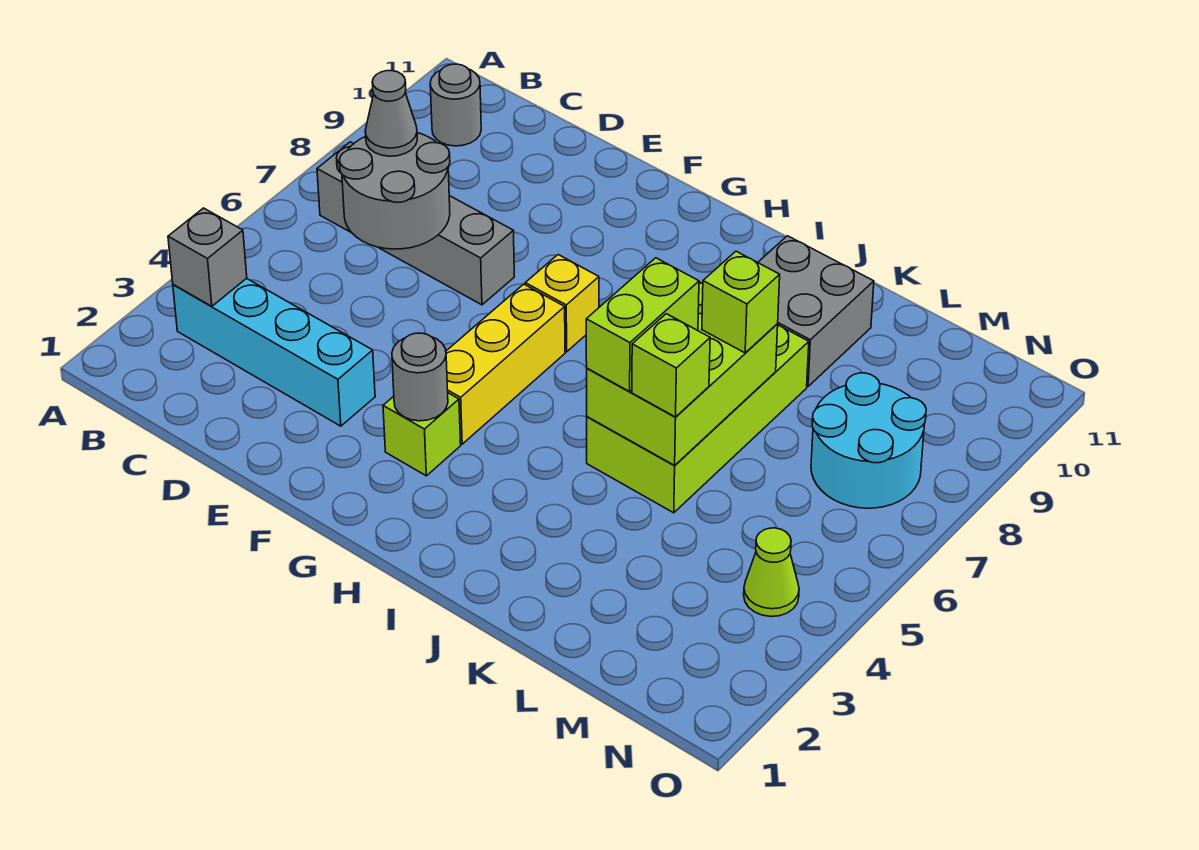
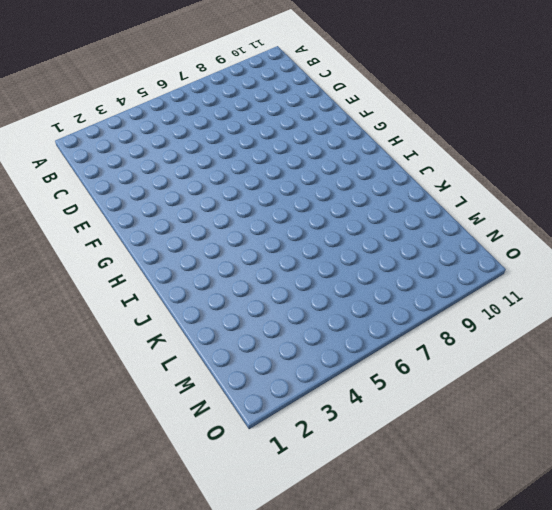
none -> cyan brick B3:E3 level 1
none -> grey brick B7:E7 level 1
none -> grey round brick B10 level 1

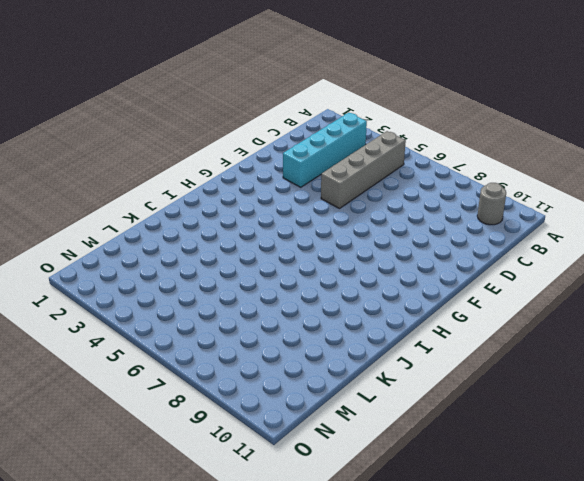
grey brick B5:E5 level 1 -> grey brick B7:E7 level 1
none -> lime brick G3 level 1
none -> yellow brick G4:G6 level 1
none -> yellow brick G7 level 1

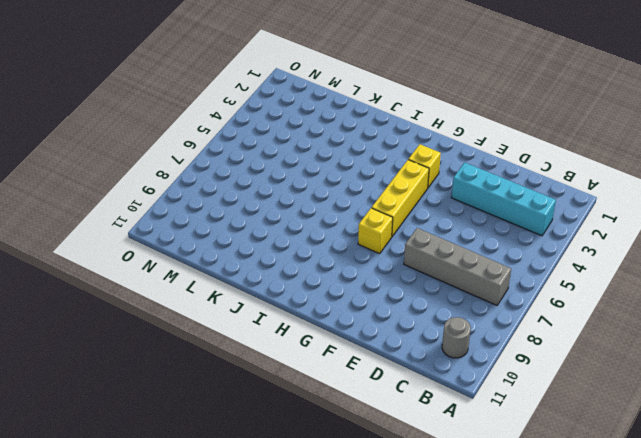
yellow brick G3 level 1 -> lime brick G3 level 1
none -> lime brick J5:K8 level 1
none -> grey brick J9:K10 level 1
none -> cyan round brick M7:N8 level 1

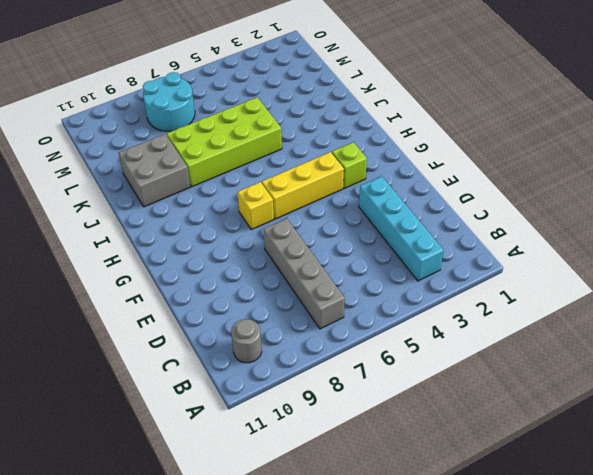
none -> lime cone N4 level 1
none -> grey brick B3 level 2
none -> grey round brick C6:D7 level 2

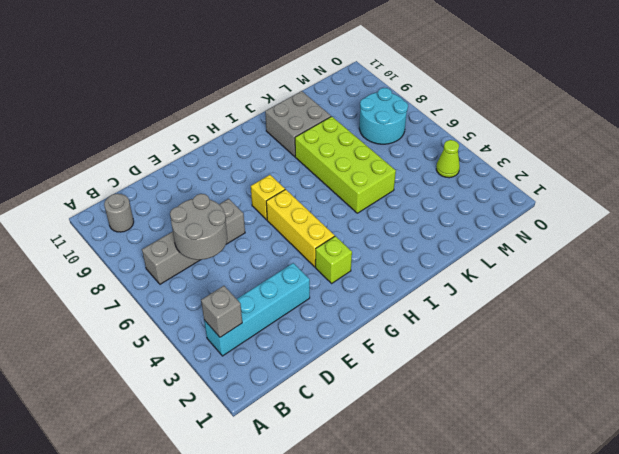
none -> grey round brick G3 level 2
none -> lime brick J5:K7 level 2
none -> grey cone C7 level 3

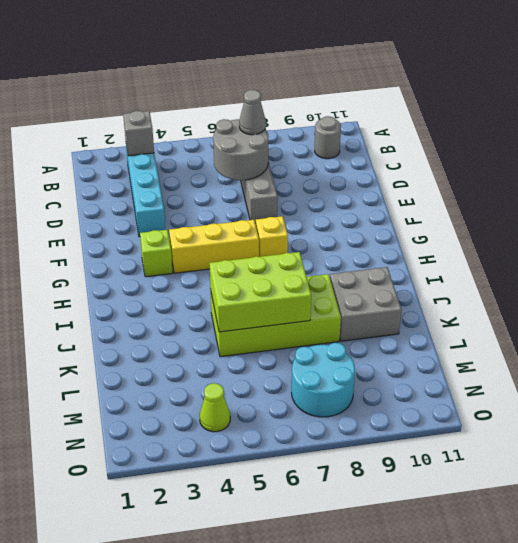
none -> grey round brick G3 level 2
none -> lime brick J5:J6 level 3
none -> lime brick K5 level 3

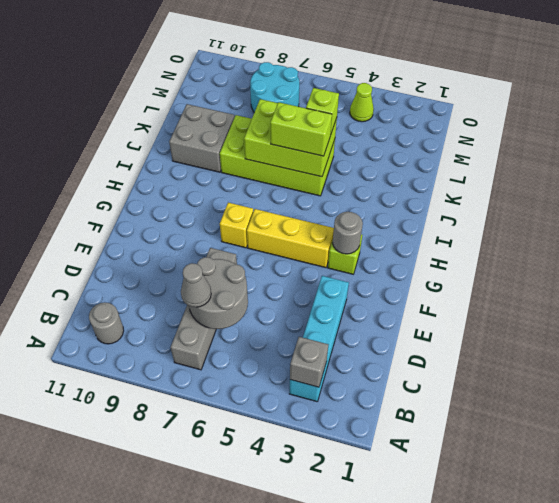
none -> lime brick K7 level 3

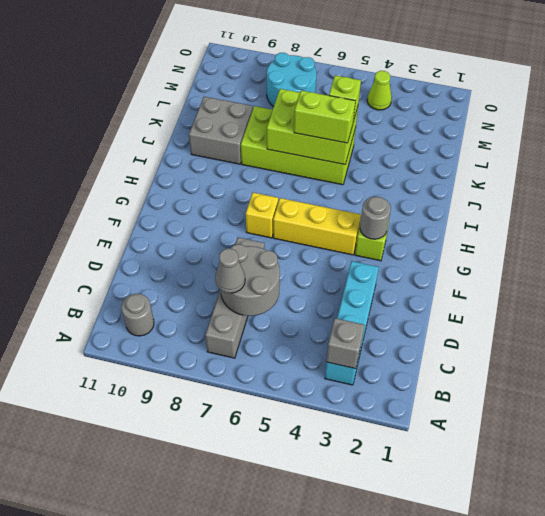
none -> lime brick K7 level 3

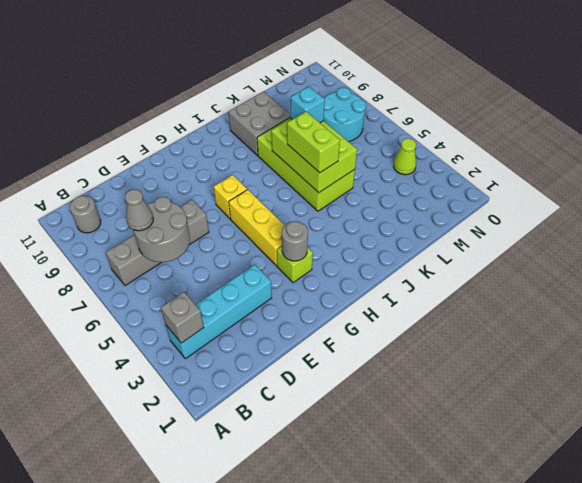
cyan brick K7 level 3 -> lime brick K7 level 3
none -> lime brick K5 level 3

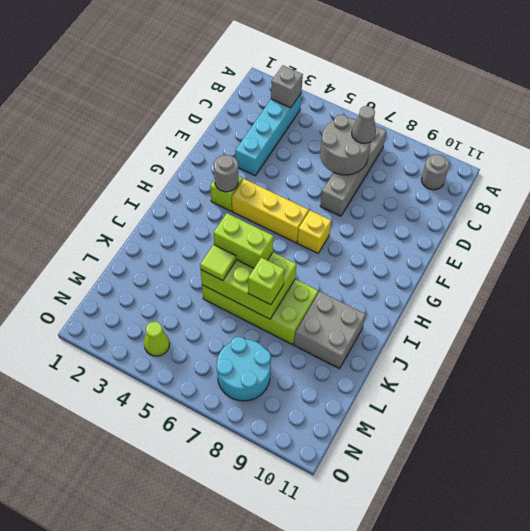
lime tile K5 level 3 -> lime brick K5 level 3

